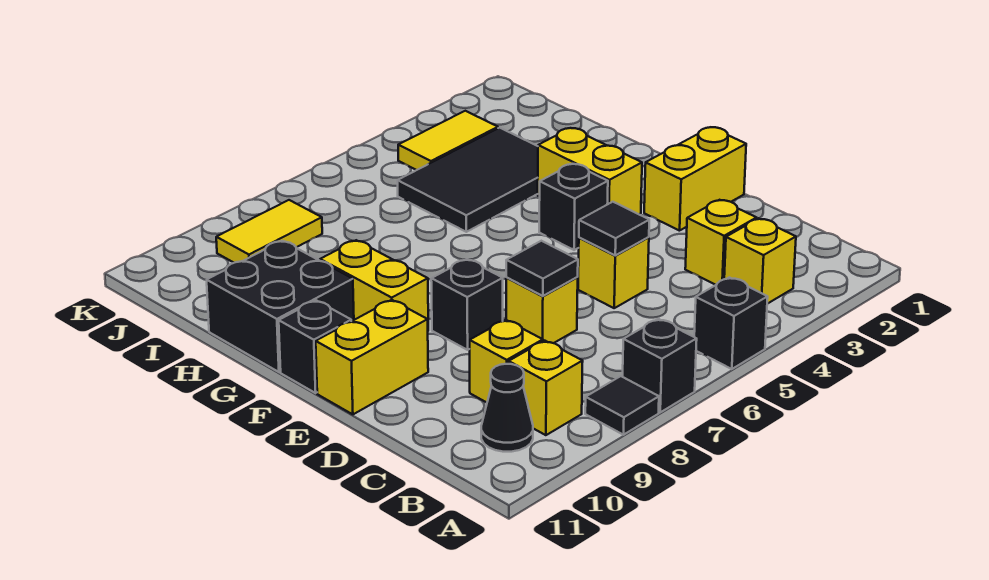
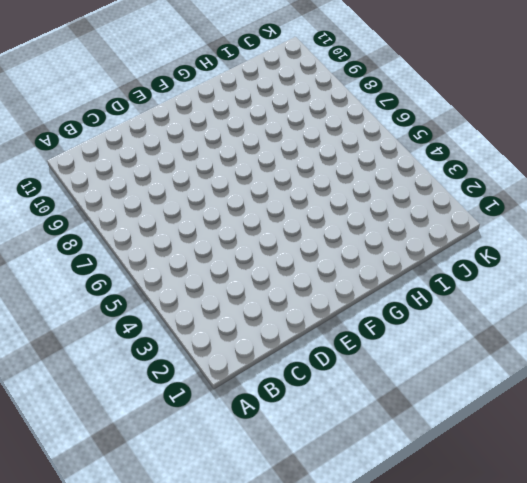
none -> black brick A5 level 1
none -> black brick A7 level 1
none -> black tile A8 level 1

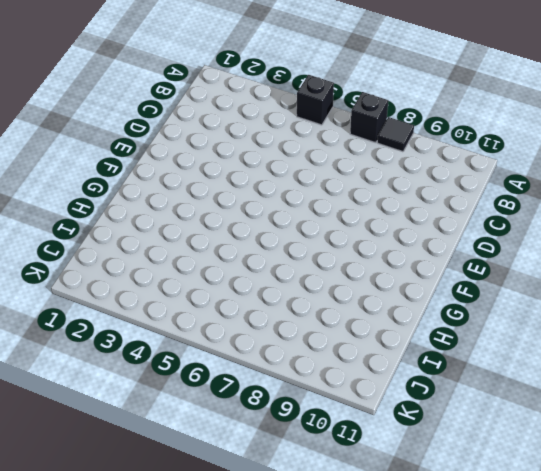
none -> yellow brick B3 level 1
none -> yellow brick B9 level 1
none -> black cone B10 level 1

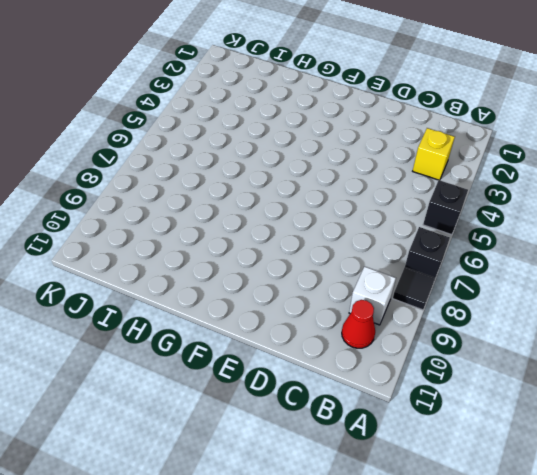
white brick B9 level 1 -> yellow brick B9 level 1
red cone B10 level 1 -> black cone B10 level 1
none -> yellow brick C3 level 1
none -> yellow brick C9 level 1
none -> yellow brick D5 level 1

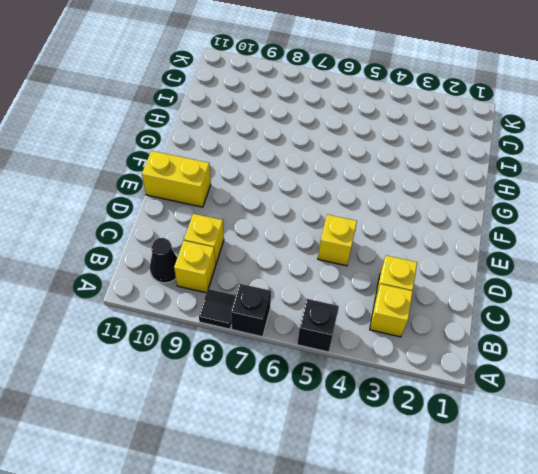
none -> yellow brick D7 level 1
none -> yellow brick E1:E2 level 1
none -> black brick E8 level 1

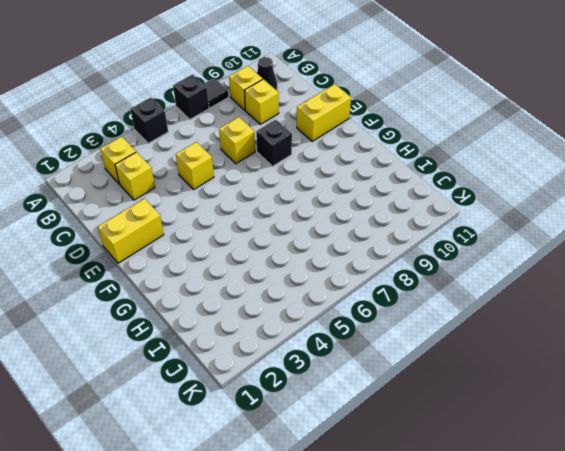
none -> yellow brick F3:G3 level 1
none -> black brick F4 level 1
none -> yellow brick F9:G9 level 1

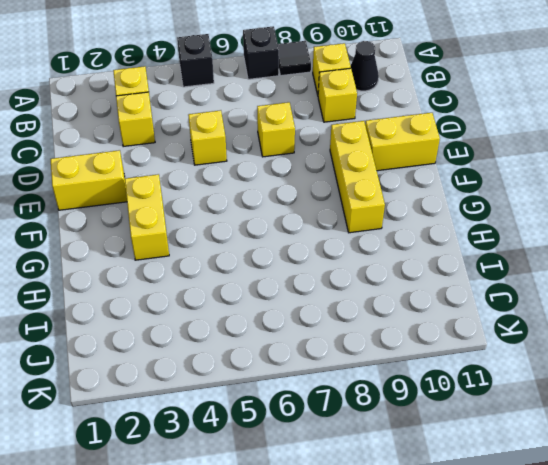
yellow brick E9:G9 level 1 -> yellow brick F9:G9 level 1
none -> black brick E8 level 1
none -> black brick F4 level 1
none -> black brick F11 level 1

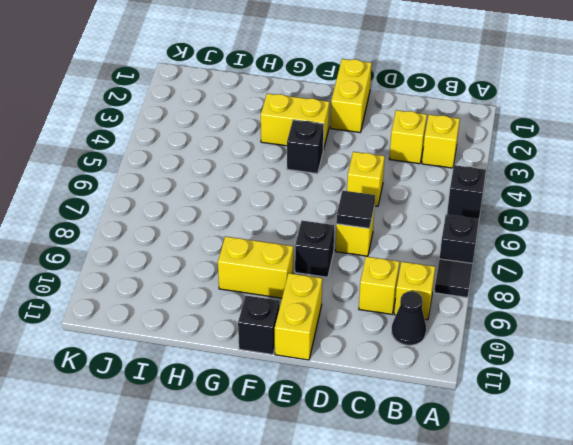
none -> black brick G10:H11 level 1
none -> black tile H3:I5 level 1
none -> yellow tile J3:J4 level 1

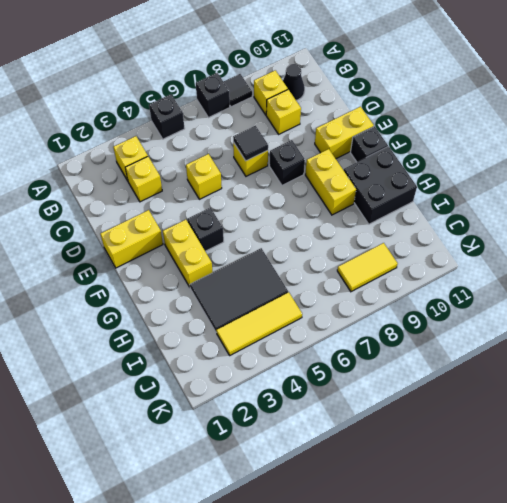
yellow tile J3:J5 level 1 -> yellow tile J3:J4 level 1
none -> black tile D5 level 2

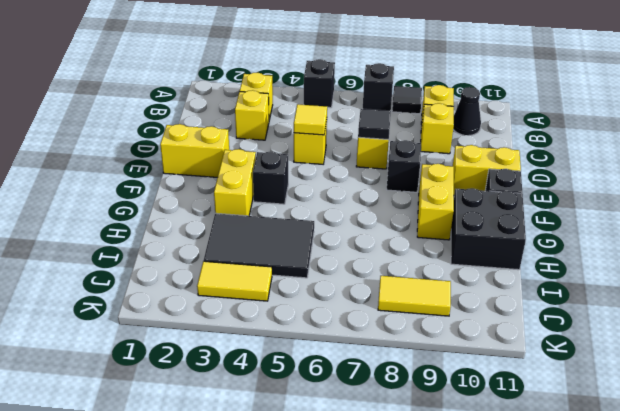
yellow tile D5 level 2 -> black tile D5 level 2

